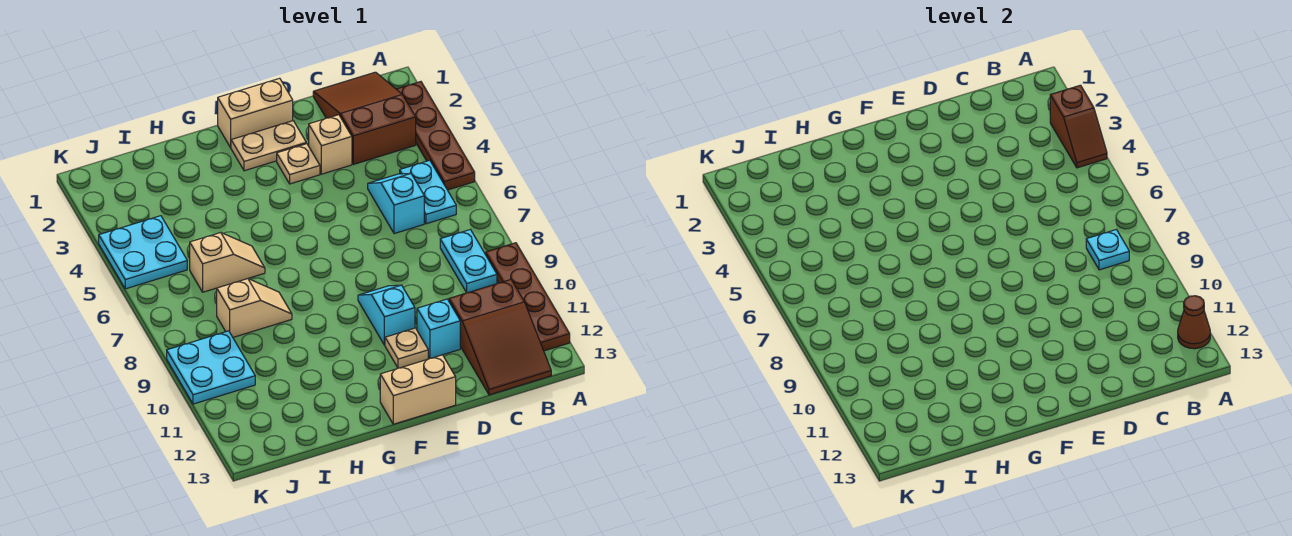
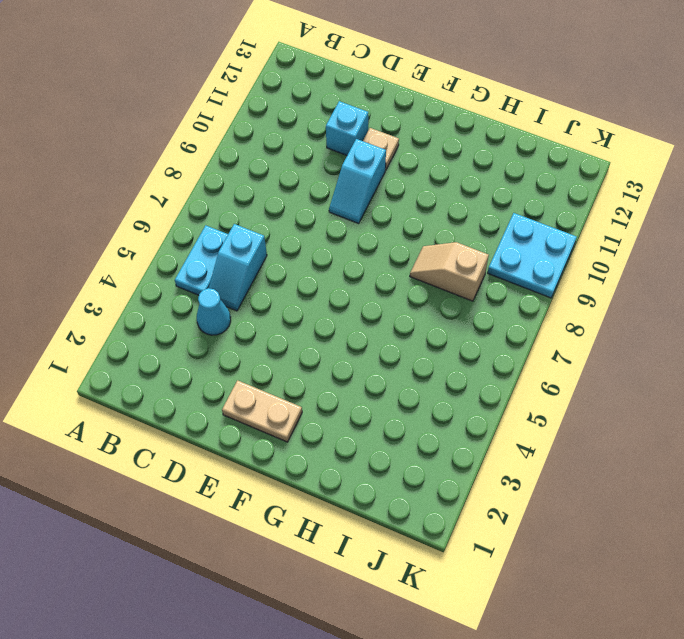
cyan cone C4 level 1 -> none
none -> brown plate A2:A5 level 1
none -> brown plate A9:A12 level 1
none -> brown slope B1:C3 level 1 top 3

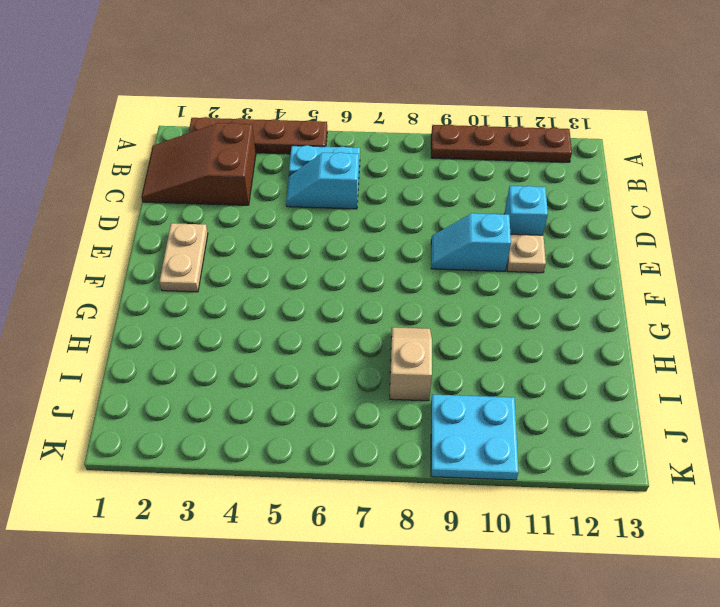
none -> cyan plate B8:B9 level 1
none -> brown slope B11:C13 level 1 top 11
none -> tan brick D3 level 1

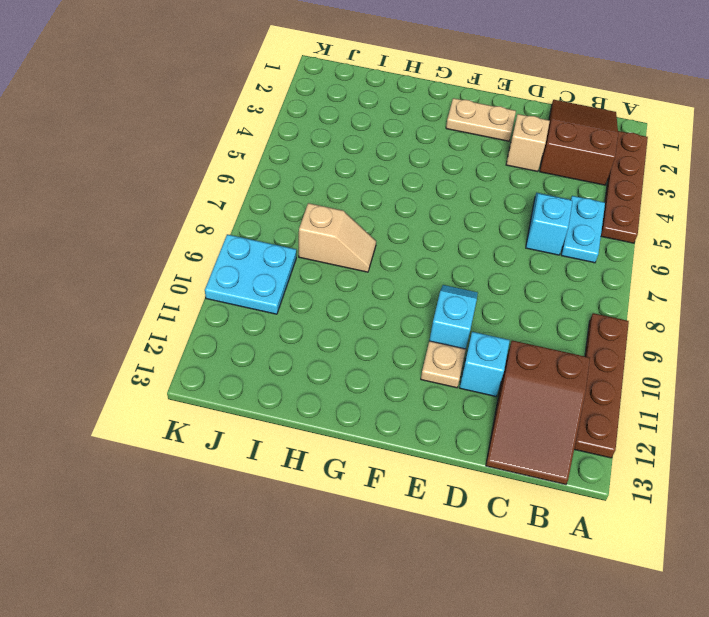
none -> cyan plate B8:B9 level 1
none -> tan brick E1:F1 level 1
none -> tan plate E3 level 1

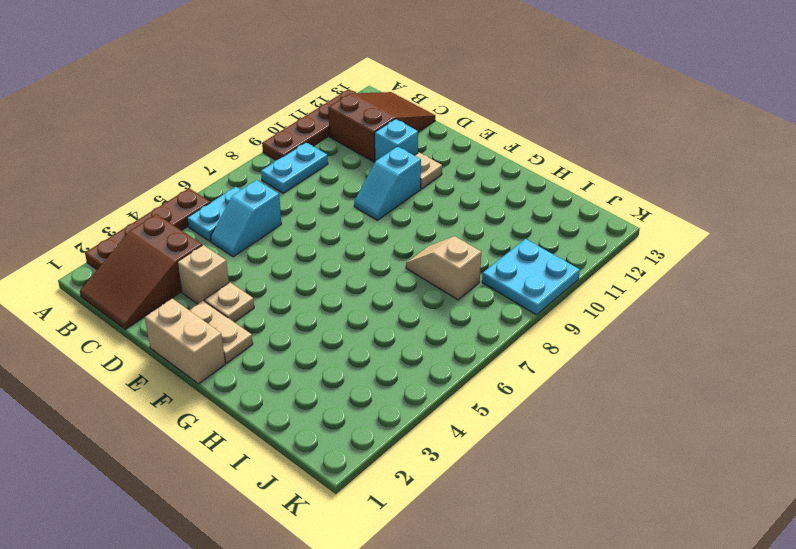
none -> tan brick E13:F13 level 1
none -> tan slope H6:I6 level 1 top I
none -> cyan plate J4:K5 level 1

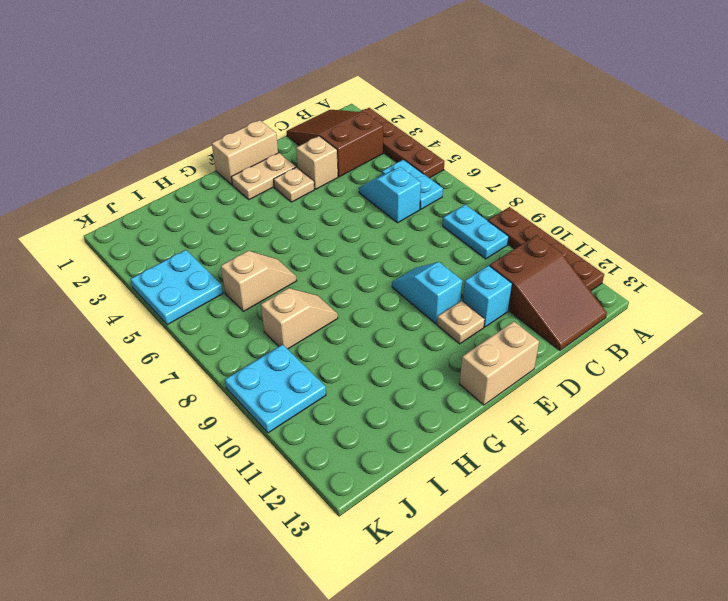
none -> brown slope A3:A4 level 2 top 3
none -> brown cone A12 level 2
none -> cyan plate B8 level 2

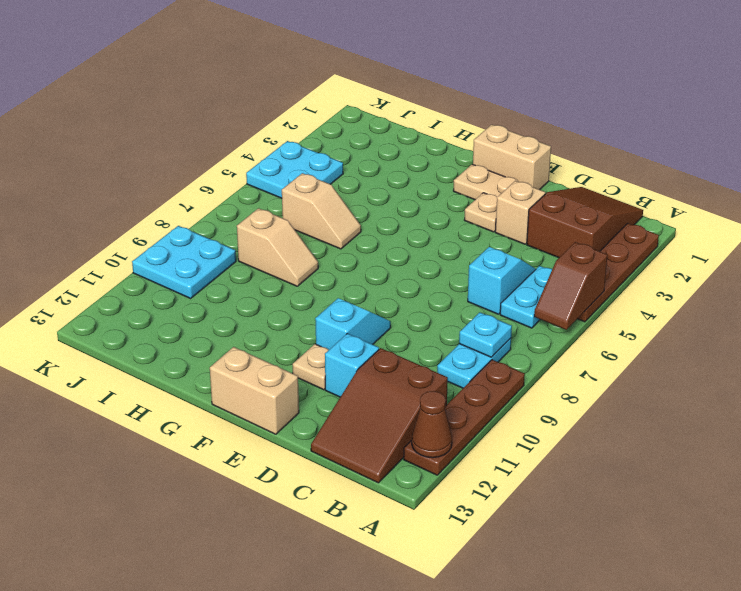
brown slope A5:A6 level 2 top 5 -> brown slope A3:A4 level 2 top 3

